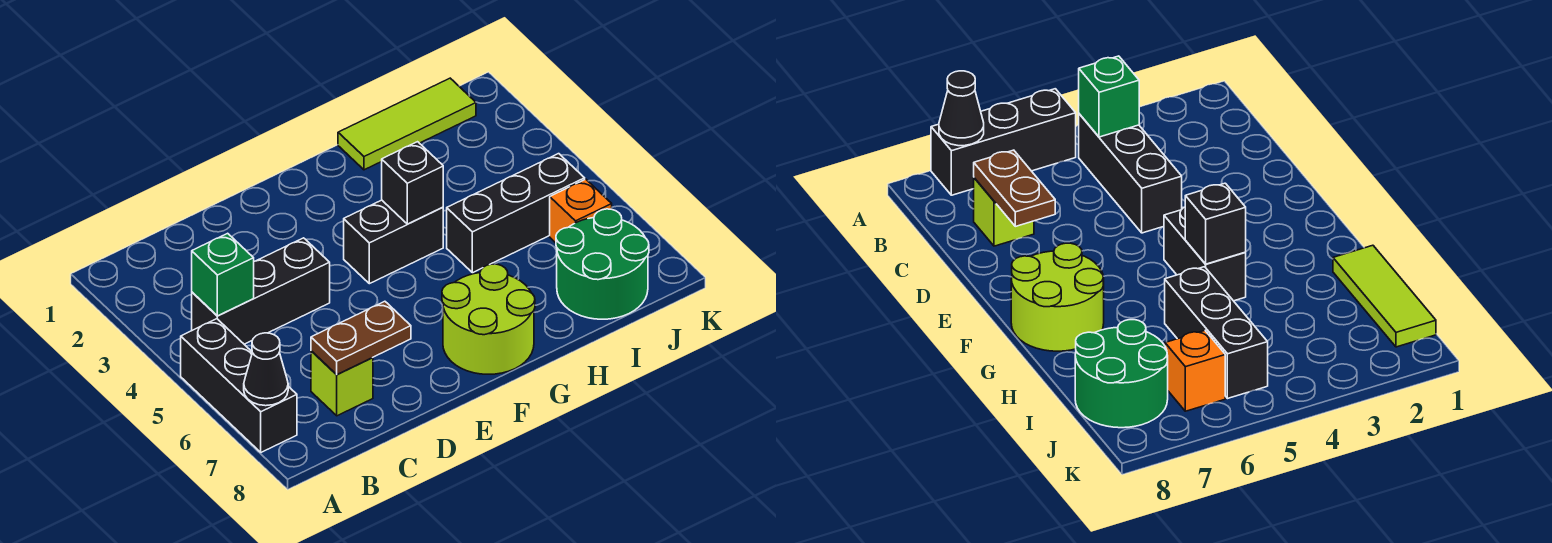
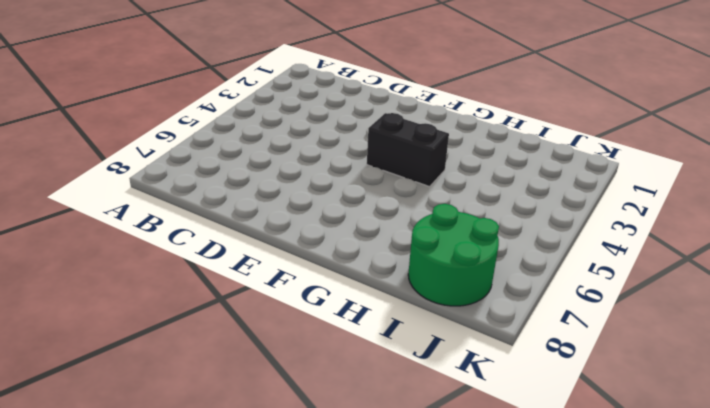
none -> black brick A5:A7 level 1
none -> black brick B4:D4 level 1
none -> lime brick C7 level 1

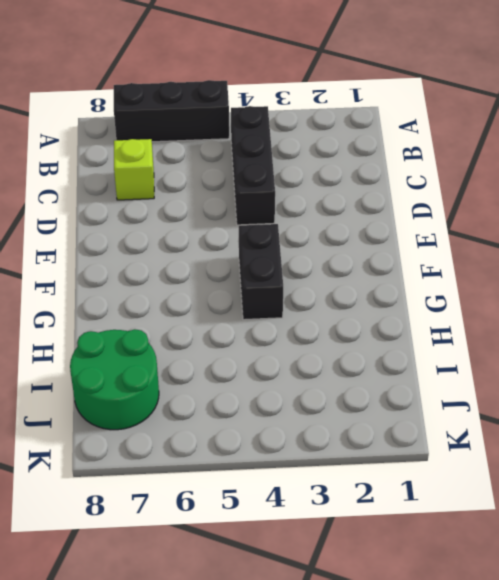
none -> lime round brick F7:G8 level 1
none -> lime tile H1:J1 level 1
none -> black brick H5:J5 level 1

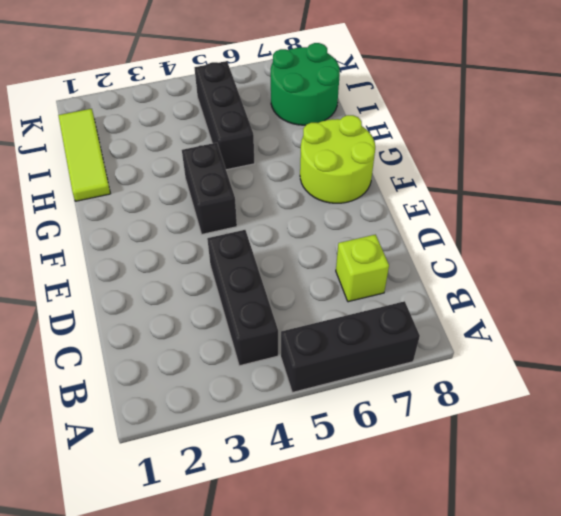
none -> orange brick J6 level 1
none -> black cone A7 level 2
none -> green brick B4 level 2

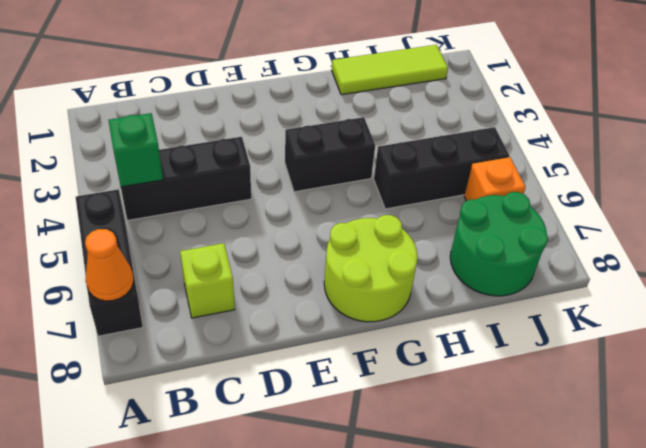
orange cone A7 level 2 -> black cone A7 level 2
none -> brown plate C7:D7 level 2
none -> black brick G4 level 2

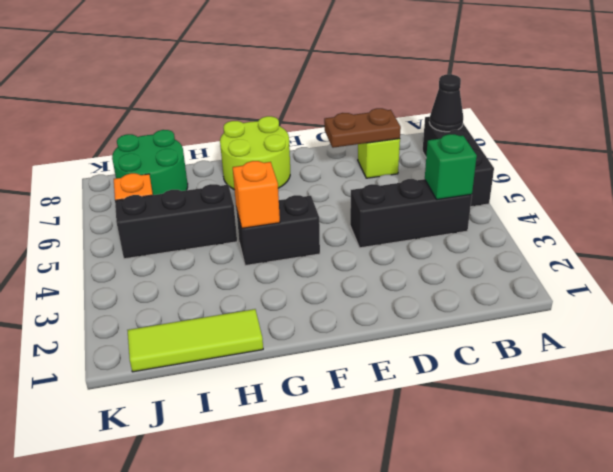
orange brick G4 level 2 -> black brick G4 level 2

